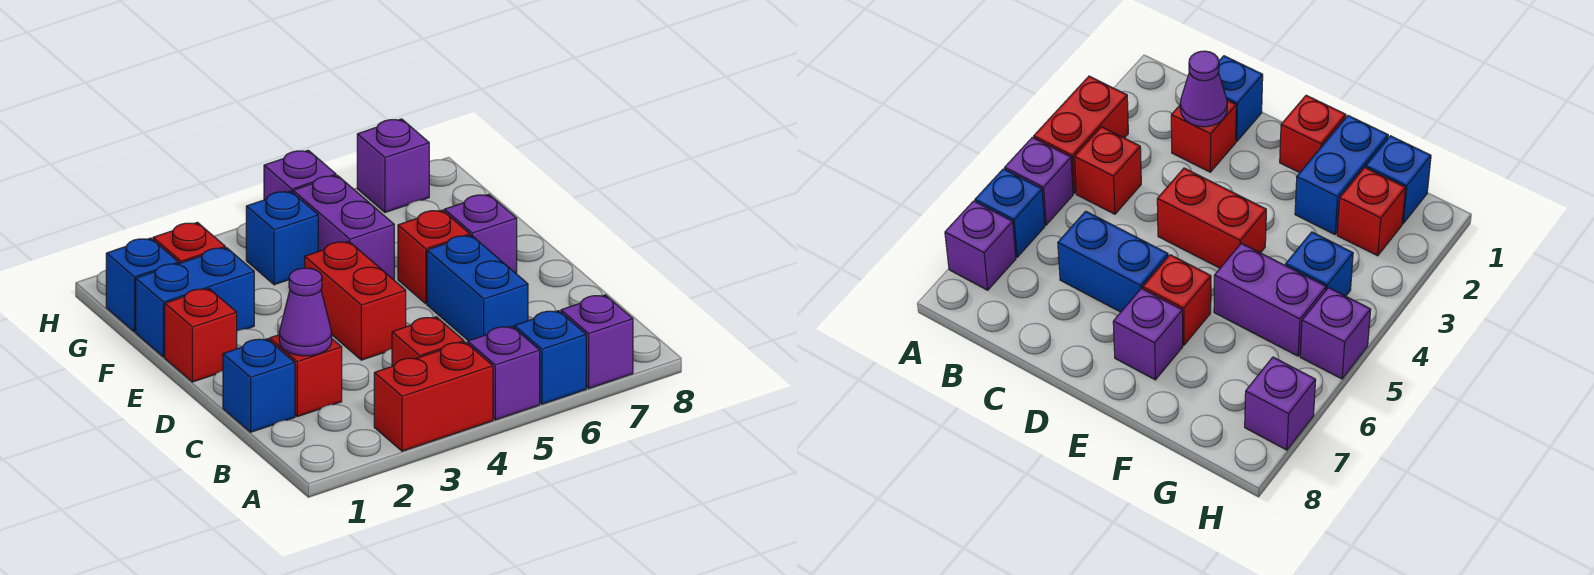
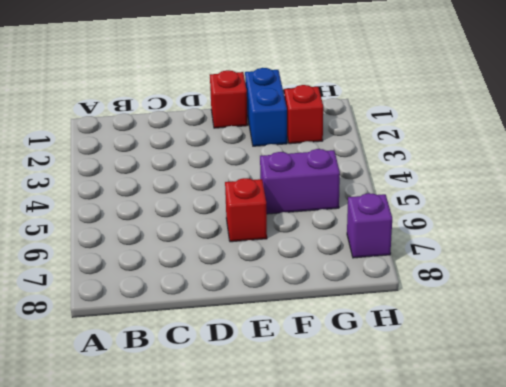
none -> red brick A3:A4 level 1
none -> purple brick A5 level 1
none -> blue brick A6 level 1

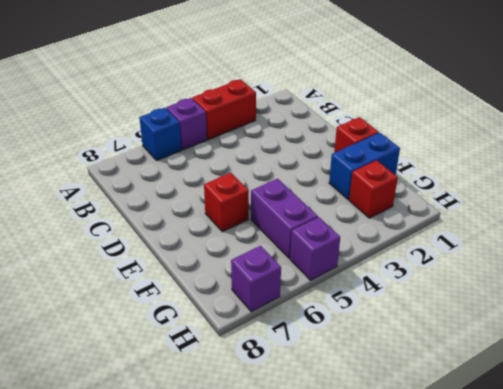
none -> purple brick A7 level 1
none -> red brick B4 level 1
none -> blue brick C1 level 1

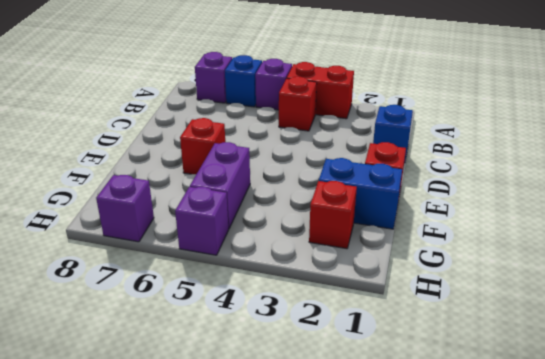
none -> red brick C2 level 1
none -> blue brick C6:D6 level 1
none -> red brick D4:E4 level 1

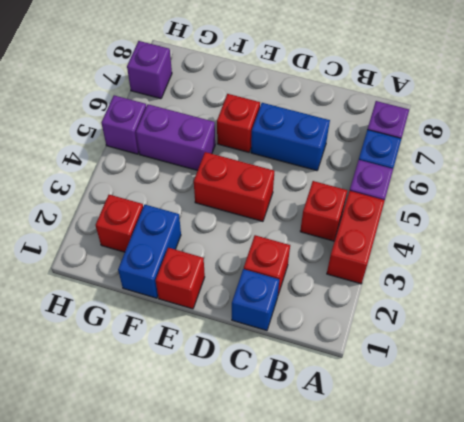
none -> purple brick E7 level 1
none -> blue brick G1 level 1
none -> blue brick G4 level 1

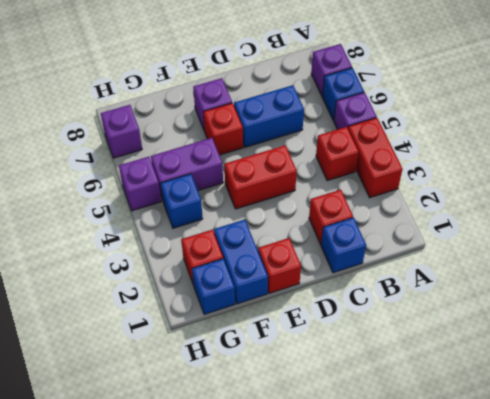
none -> purple cone C2 level 2

